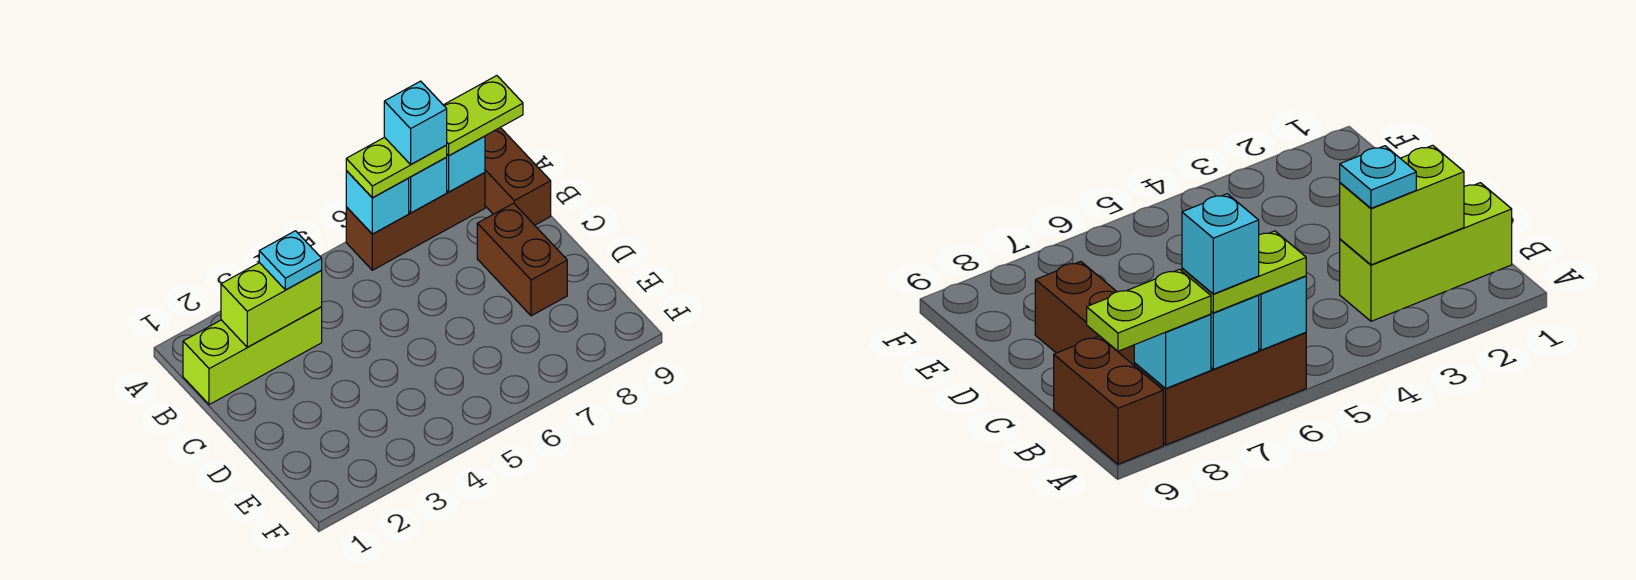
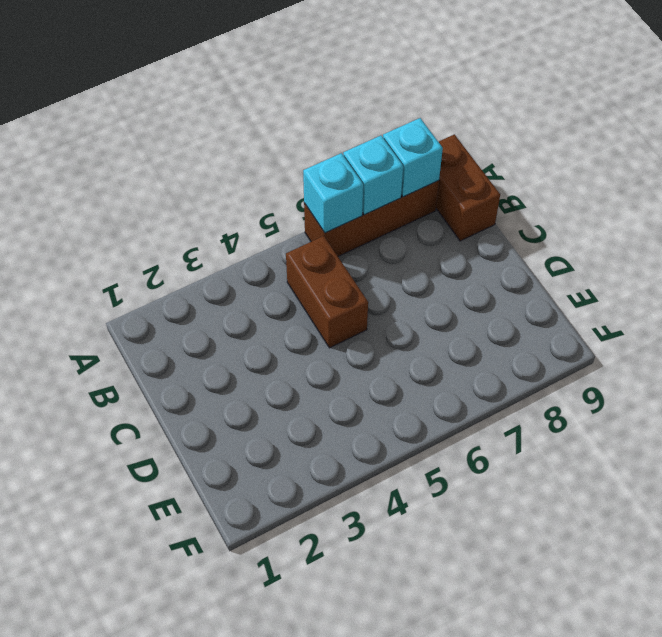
brown brick B5:C5 level 1 -> brown brick C8:D8 level 1
none -> lime brick B1:B3 level 1
none -> lime brick B2:B3 level 2
none -> lime plate A6:A7 level 3

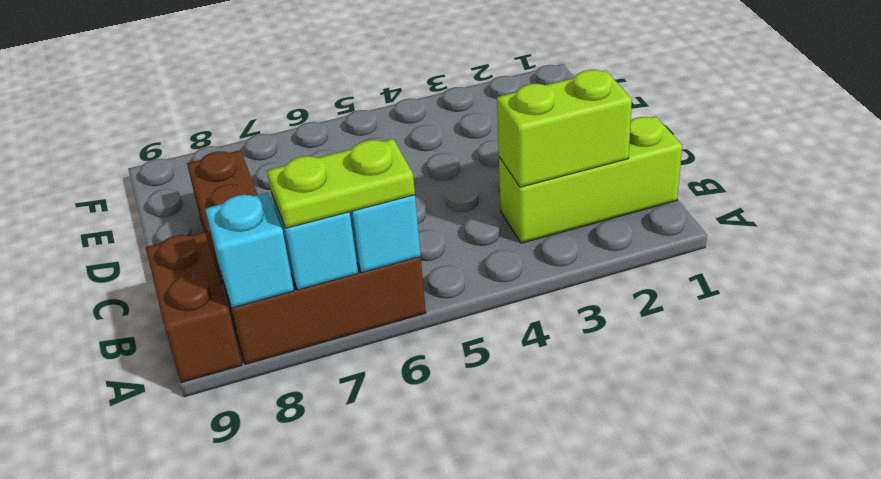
none -> lime plate A8:A9 level 3
none -> cyan plate B3 level 3
none -> cyan brick A7 level 4

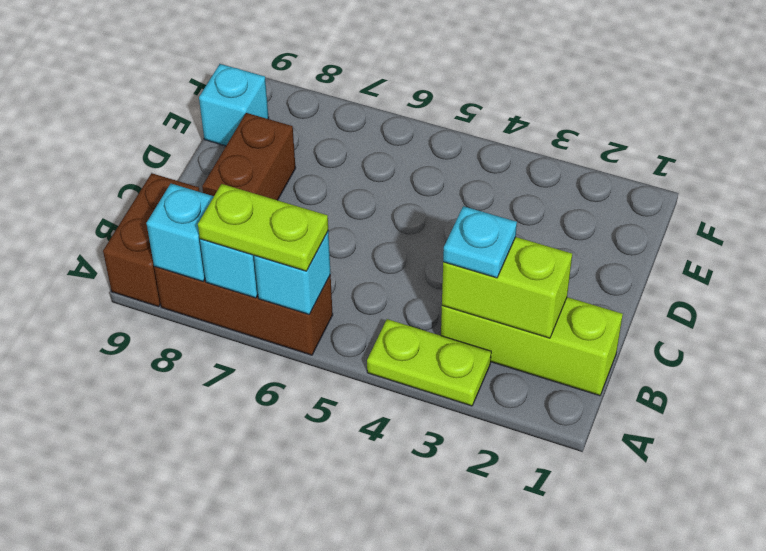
lime plate A3:A4 level 1 -> lime plate A8:A9 level 3
cyan brick E9 level 1 -> cyan brick A7 level 4

